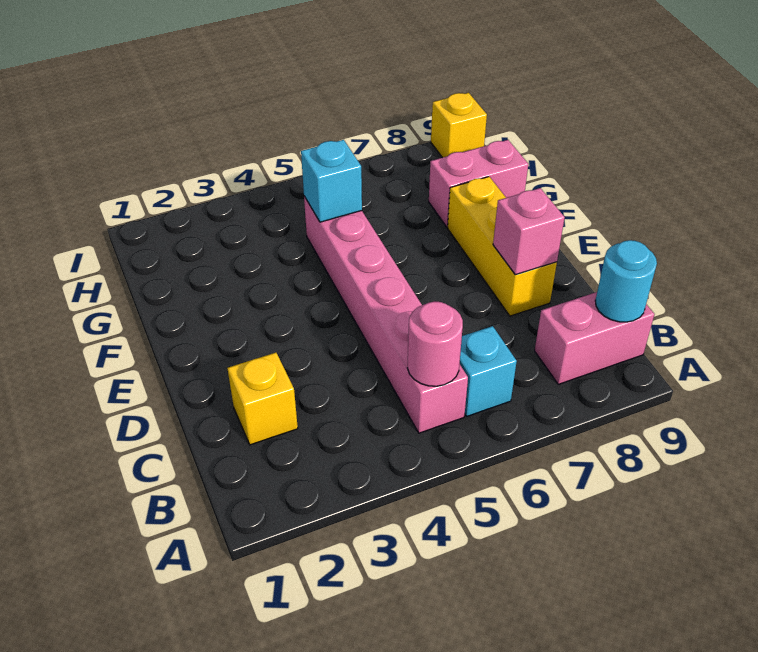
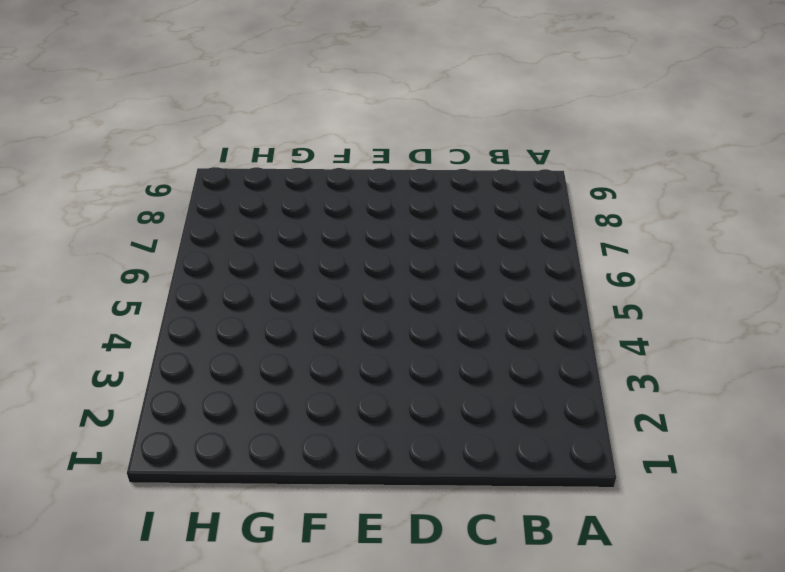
none -> pink brick B5:G5 level 1
none -> cyan brick B6 level 1

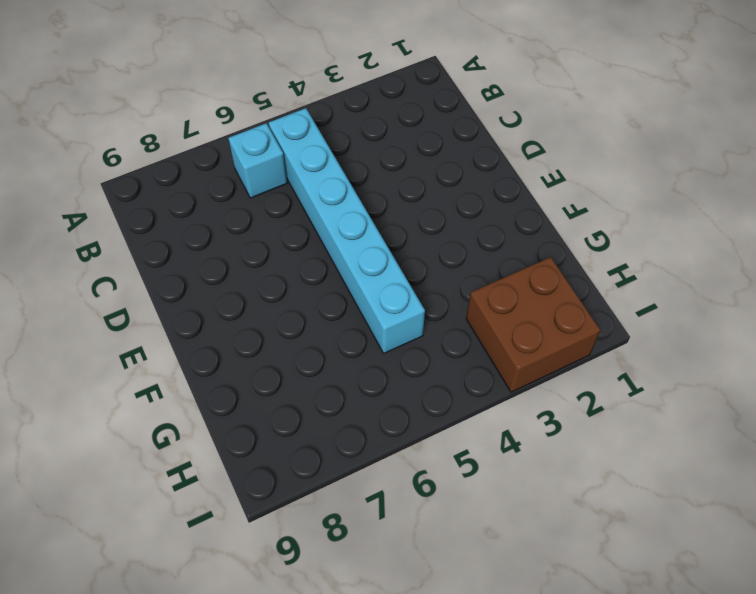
cyan brick B5:G5 level 1 -> pink brick B5:G5 level 1
brown brick H2:I3 level 1 -> none
none -> pink brick B8:B9 level 1
none -> yellow brick C2 level 1

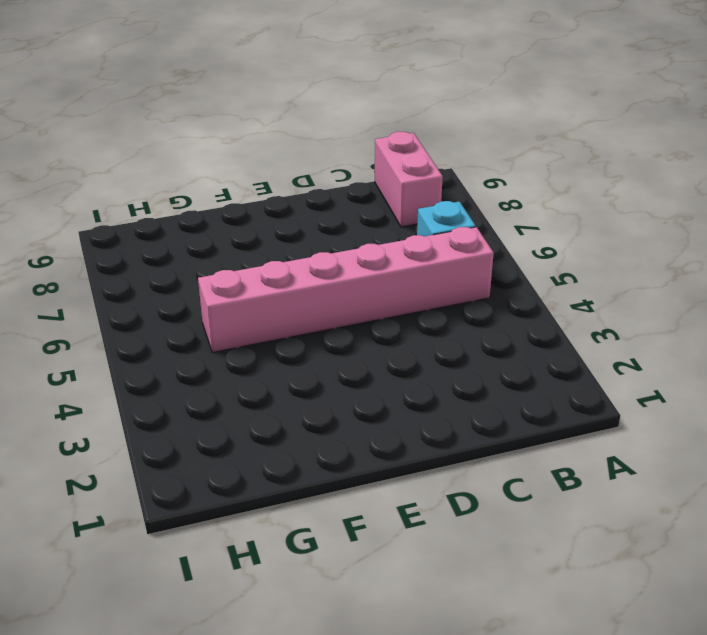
none -> yellow brick C2 level 1
none -> yellow brick D8:F8 level 1

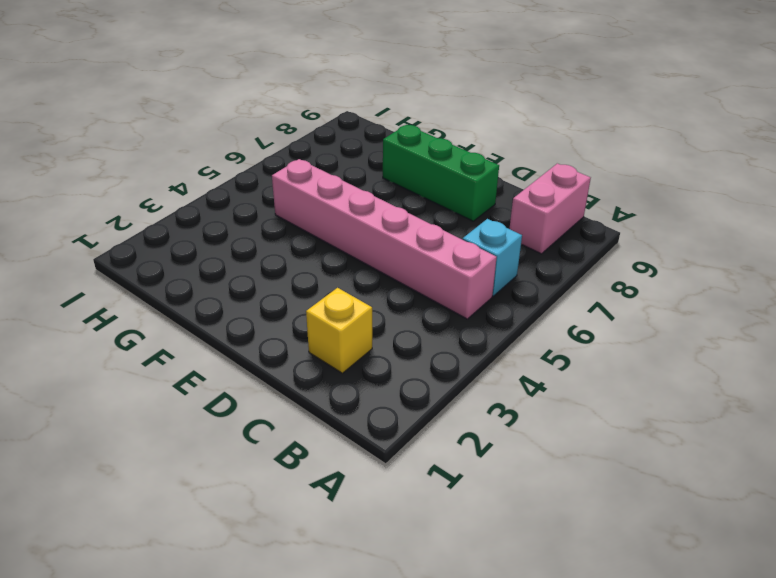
green brick D8:F8 level 1 -> yellow brick D8:F8 level 1
none -> pink brick G8:G9 level 1
none -> yellow brick I9 level 1

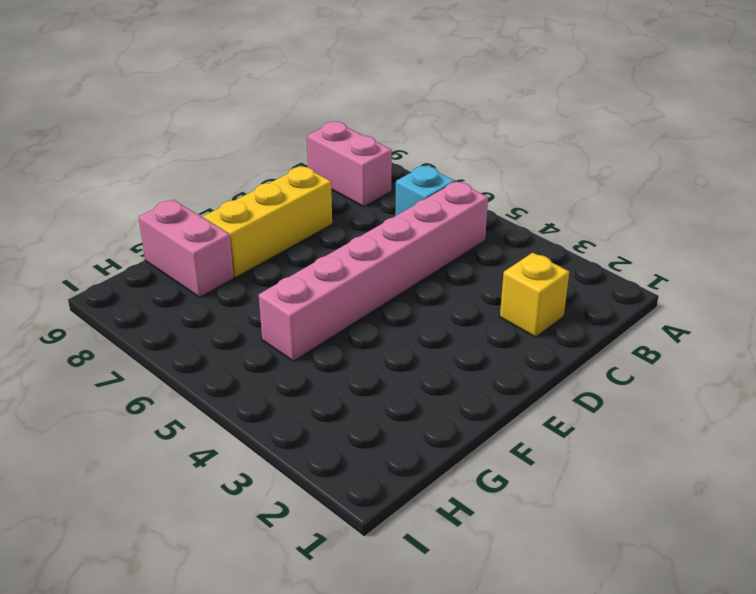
none -> yellow brick I9 level 1
none -> pink round brick B5 level 2

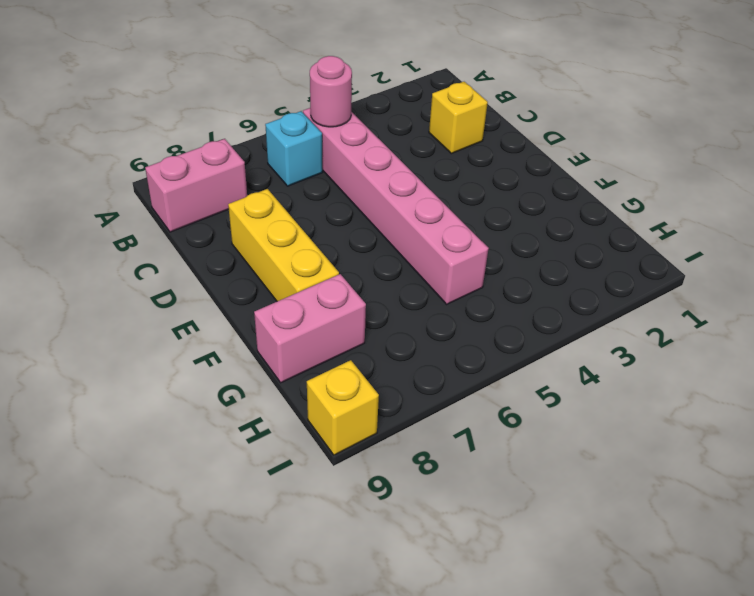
none -> cyan round brick B9 level 2
none -> pink brick D8 level 2

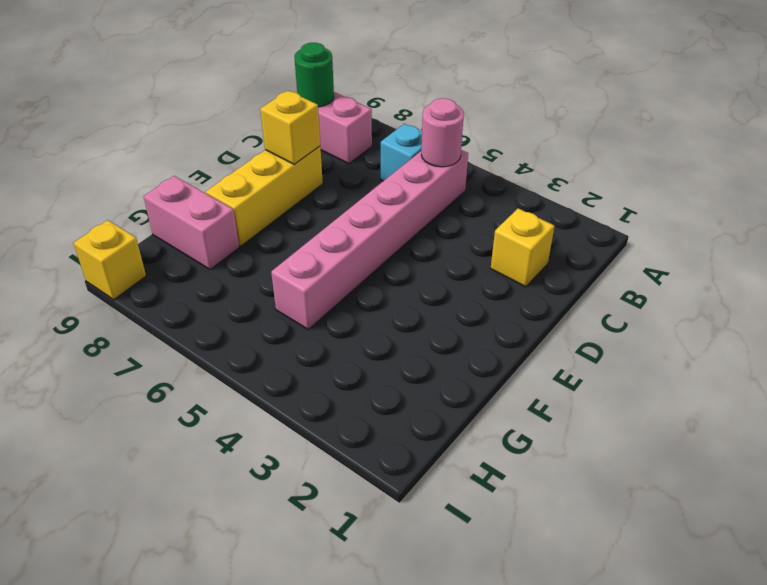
green round brick B9 level 2 -> cyan round brick B9 level 2
yellow brick D8 level 2 -> pink brick D8 level 2
none -> cyan brick G5 level 2

